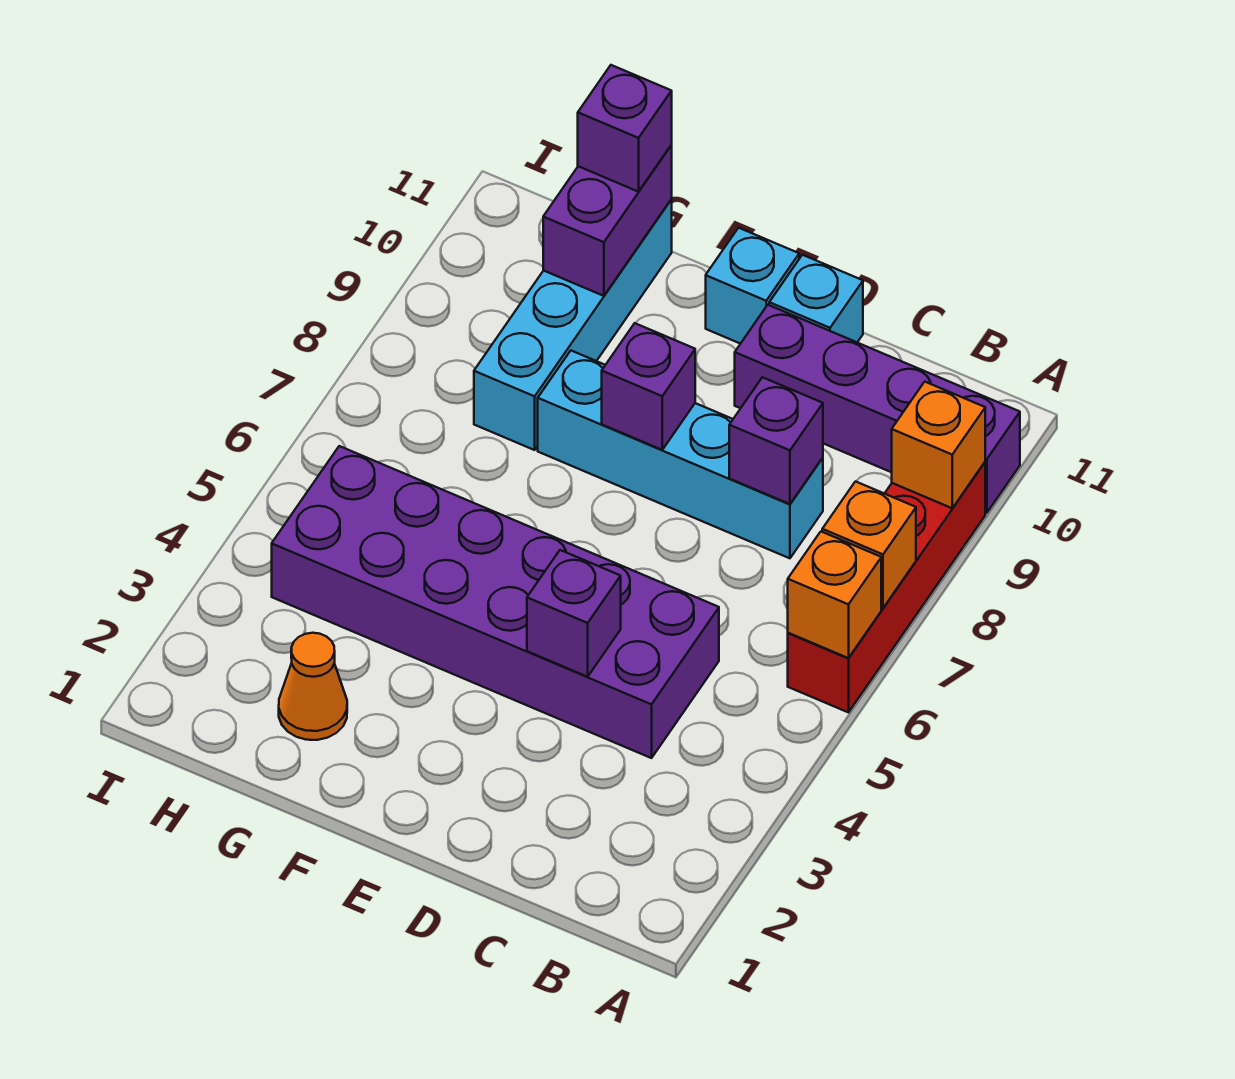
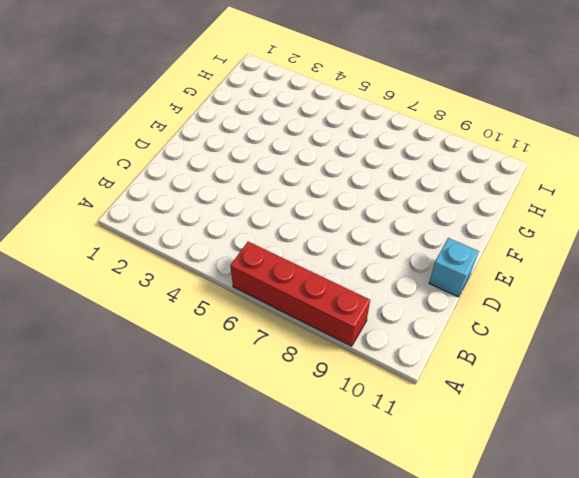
none -> purple brick A10:D10 level 1
none -> purple brick C4:H5 level 1
none -> cyan brick C8:F8 level 1

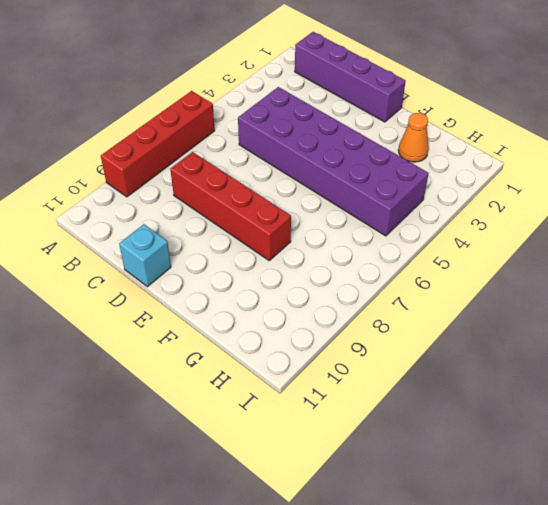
purple brick B1:E1 level 1 -> purple brick A10:D10 level 1
red brick C8:F8 level 1 -> cyan brick C8:F8 level 1
none -> cyan brick E11 level 1
none -> cyan brick G8:G11 level 1
none -> orange brick A6 level 2

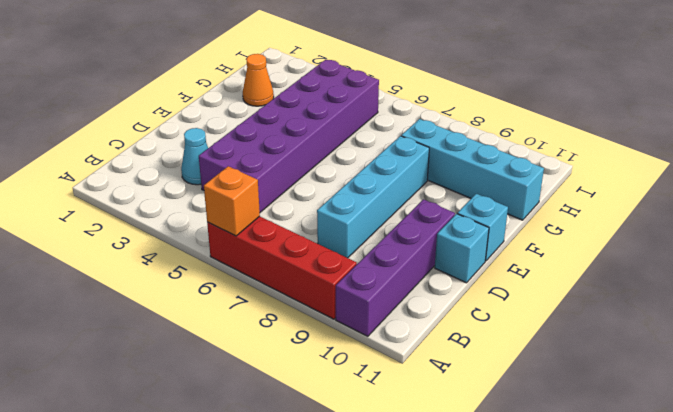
cyan cone C3 level 1 -> none
none -> orange brick A7 level 2
none -> orange brick A9 level 2
none -> purple brick C8 level 2

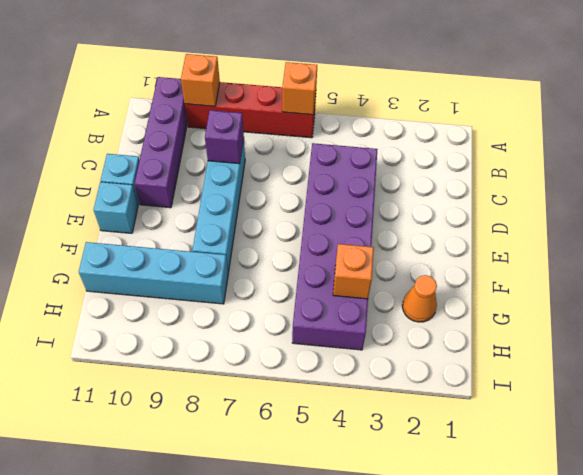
orange brick G4 level 2 -> orange brick A7 level 2
none -> purple brick D4 level 2
none -> purple brick E8 level 2
none -> purple brick G10:G11 level 2

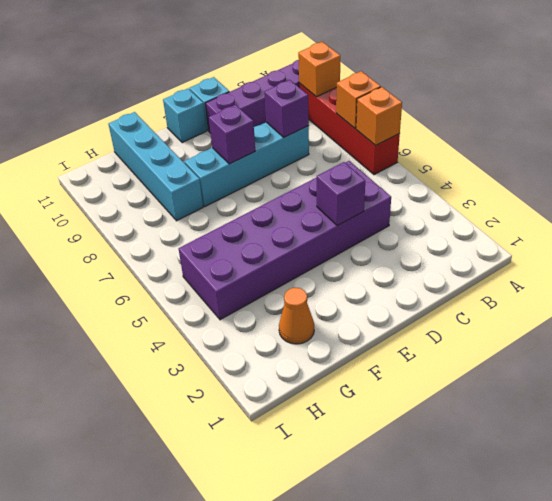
none -> purple brick G10:G11 level 2
none -> purple brick G11 level 3

